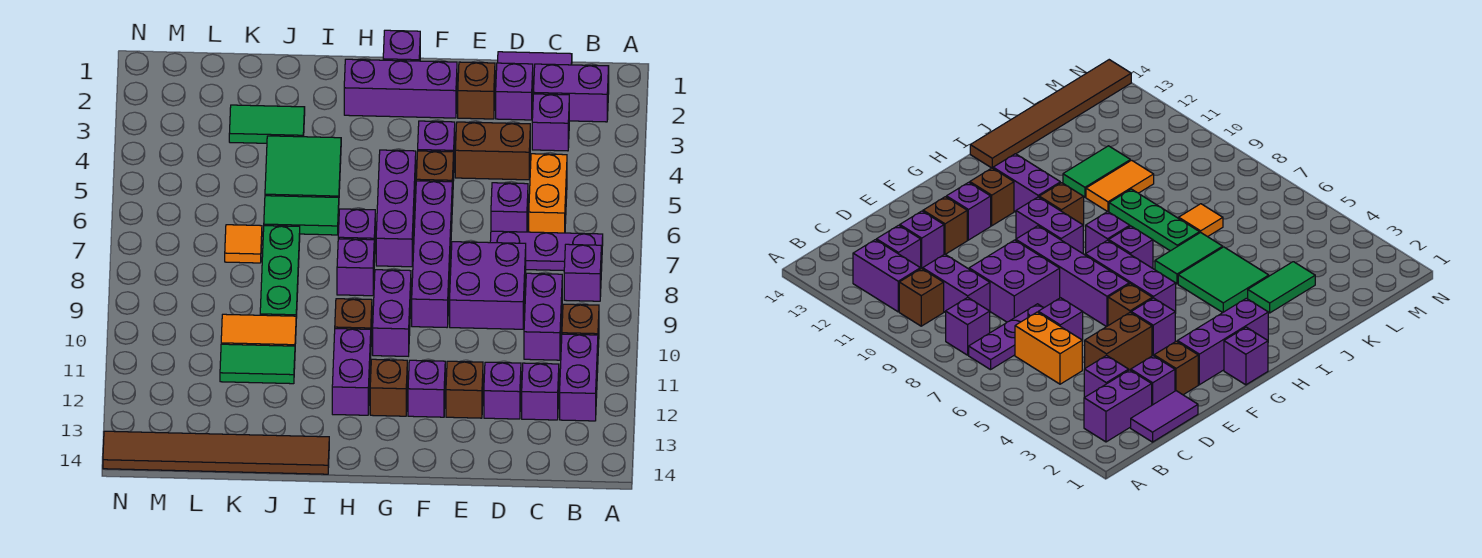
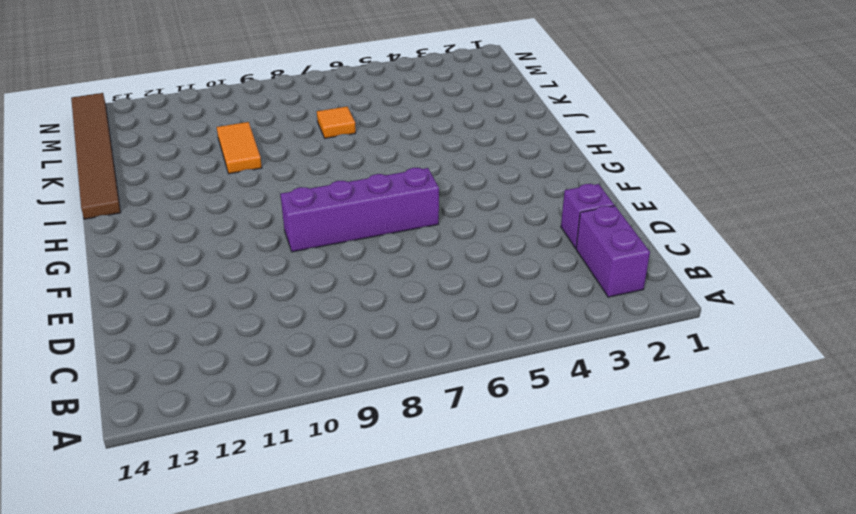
none -> purple plate B7:D7 level 1
none -> purple brick B8 level 1
none -> brown brick B10 level 1
none -> purple brick B11:B12 level 1

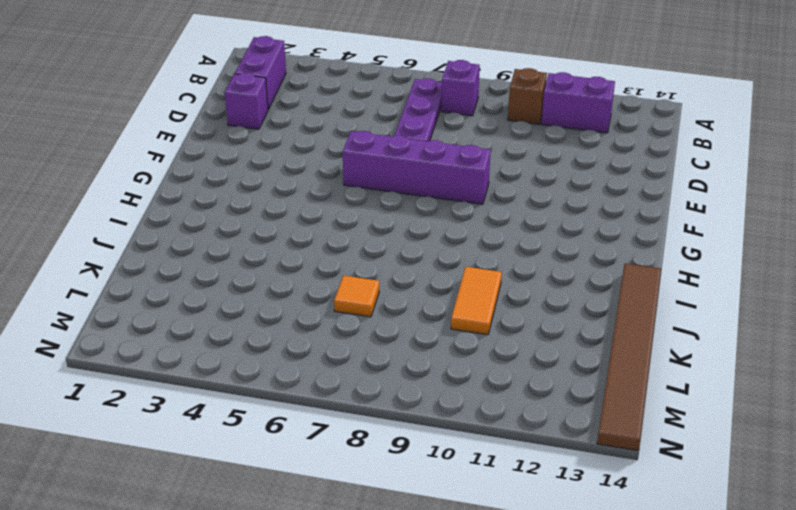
none -> purple tile C1:D1 level 1
none -> purple brick C3 level 1
none -> orange brick C5:C6 level 1
none -> purple brick C9:C10 level 1

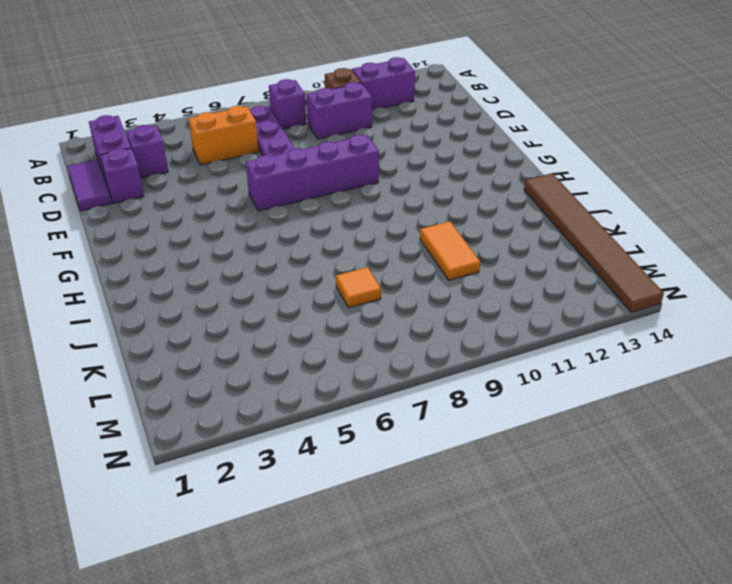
none -> purple brick C12 level 1
none -> brown brick D4:E4 level 1
none -> purple brick D6 level 1
none -> purple brick D8:E9 level 1

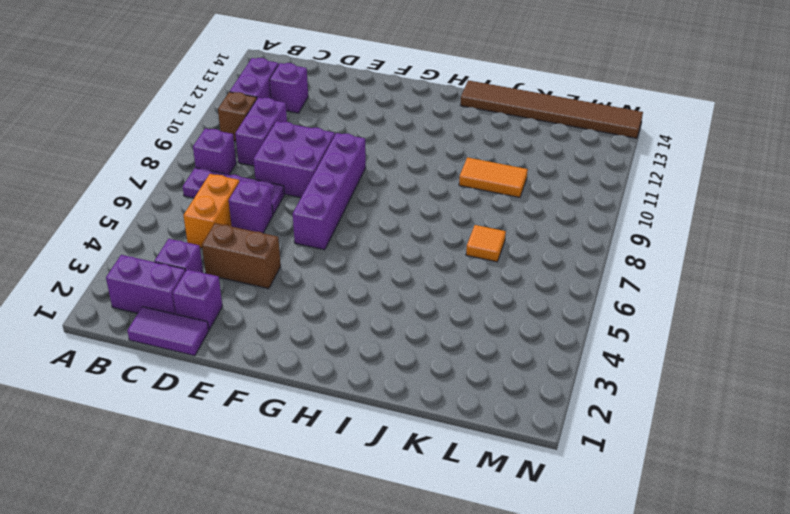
none -> purple brick D12 level 1
none -> brown brick E2 level 1
none -> brown brick E12 level 1
none -> purple brick F2:H2 level 1

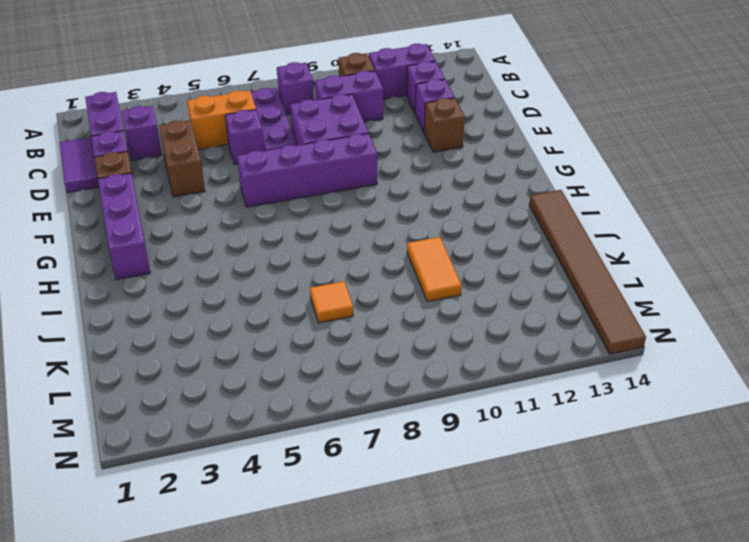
none -> purple brick F4 level 1
none -> brown brick F5 level 1
none -> purple brick F12 level 1
none -> purple brick G1 level 1

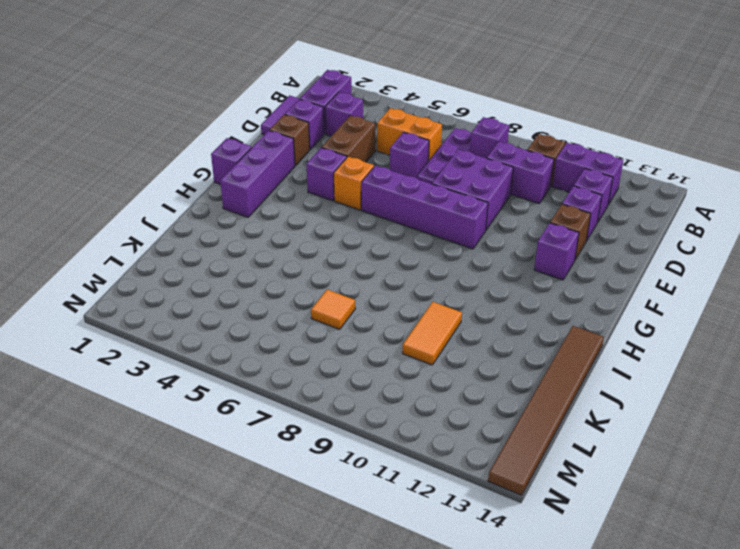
orange brick F5 level 1 -> brown brick F5 level 1
none -> purple brick G5:G7 level 1
none -> purple brick G9:G10 level 1
none -> brown brick G12 level 1
none -> purple brick H7 level 1

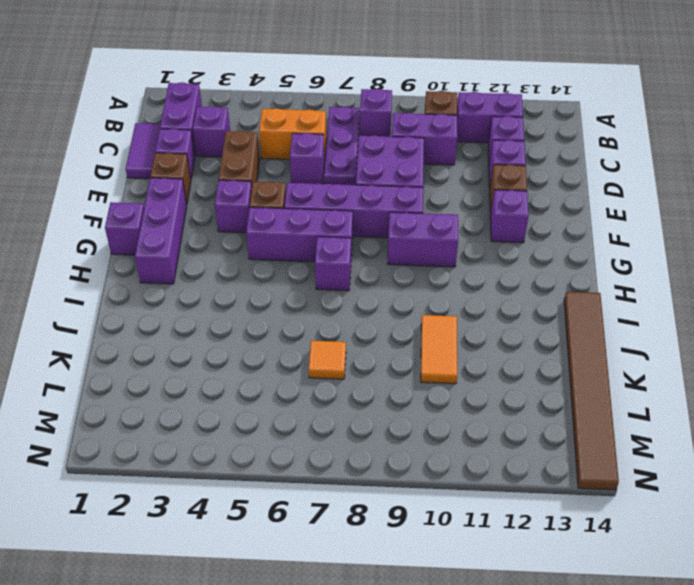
none -> brown brick G12 level 1
none -> purple brick H8 level 1
none -> brown brick H10 level 1
none -> purple brick H11:H12 level 1

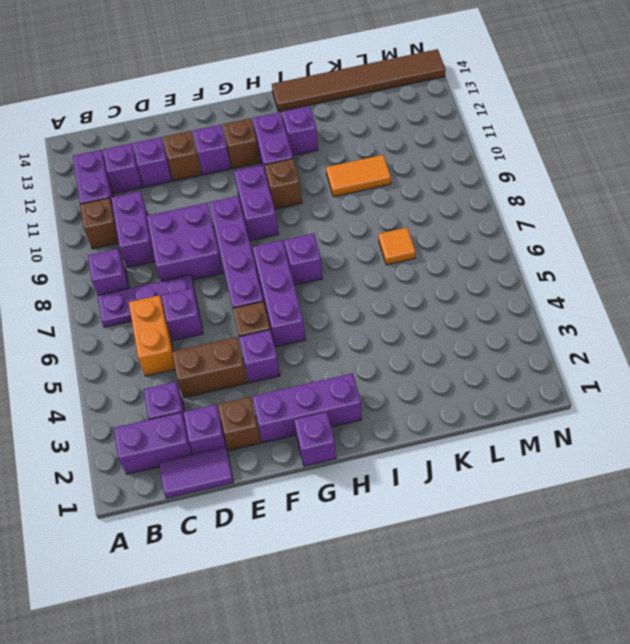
purple brick I12 level 1 -> purple brick H8 level 1
none -> green tile I4:J5 level 1
none -> green tile I6:J6 level 1
none -> green tile J3:K3 level 1
none -> green plate J7:J9 level 1

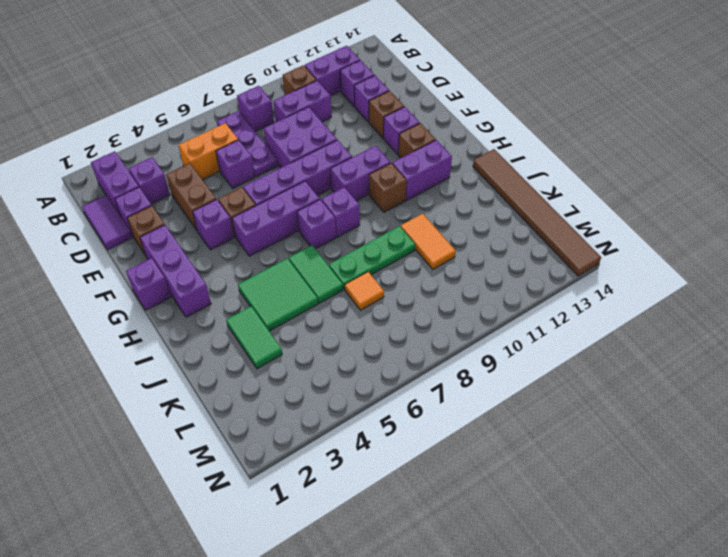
none -> green tile J11:K11 level 1

